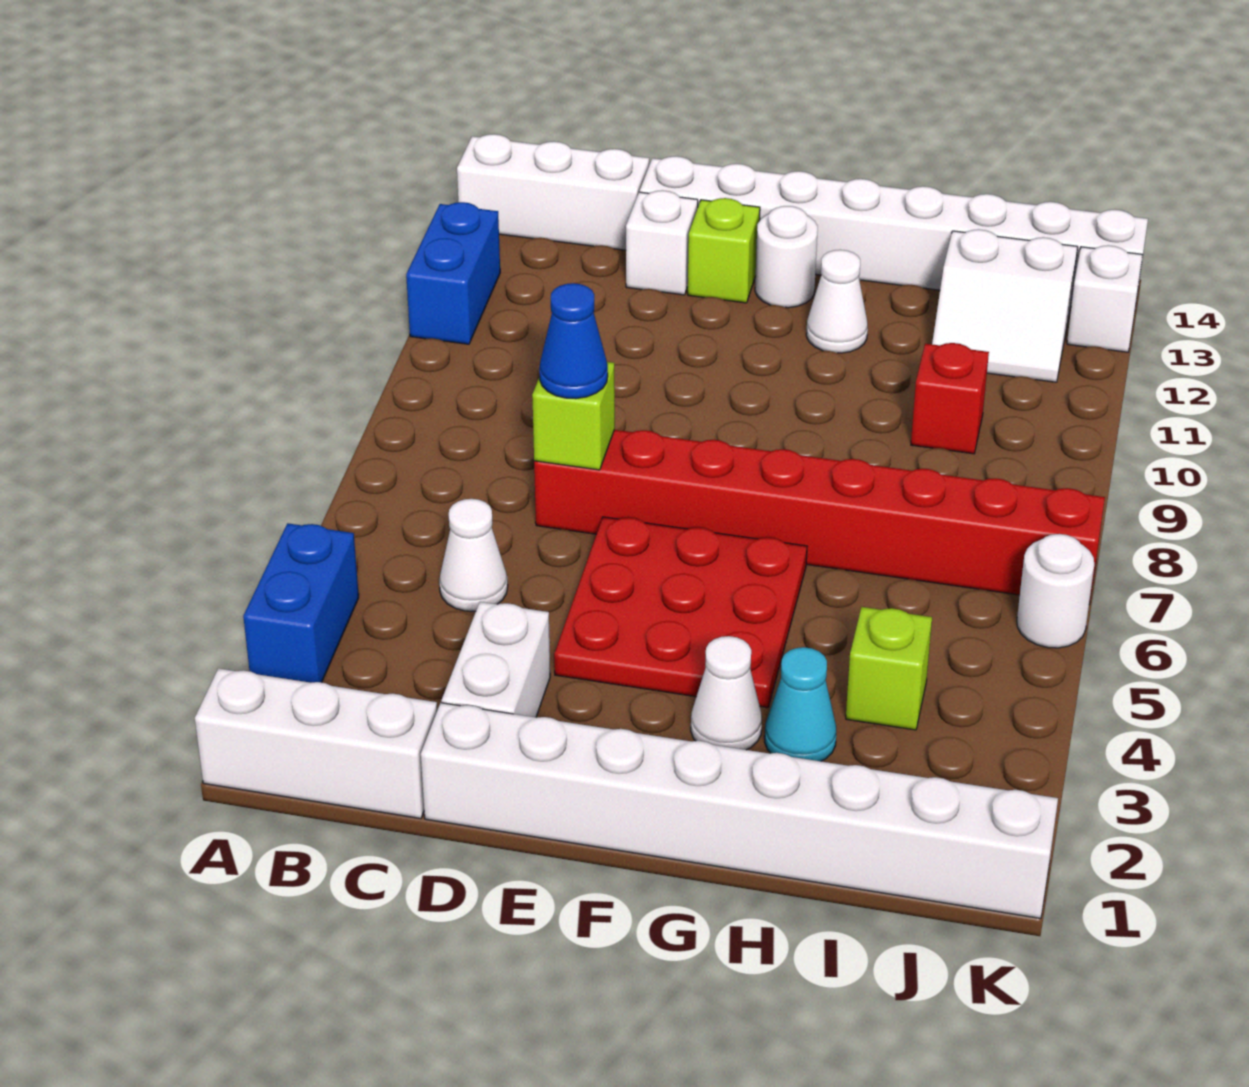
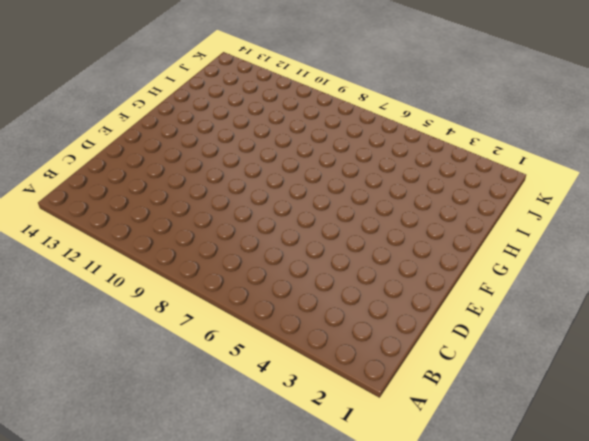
none -> white brick A1:C1 level 1
none -> blue brick A3:A4 level 1
none -> blue brick A11:A12 level 1

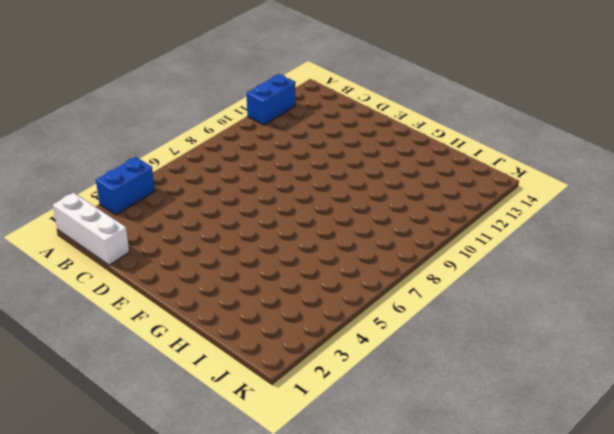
none -> white brick A14:C14 level 1
none -> white cone C5 level 1
none -> white brick D1:K1 level 1

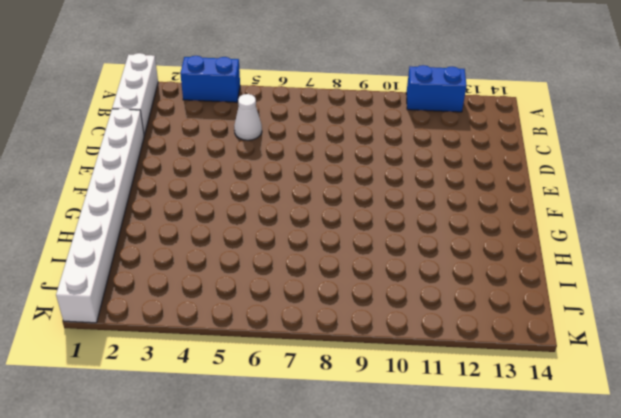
none -> white brick A14:C14 level 1
none -> white brick D2:D3 level 1
none -> red brick D7:K7 level 1

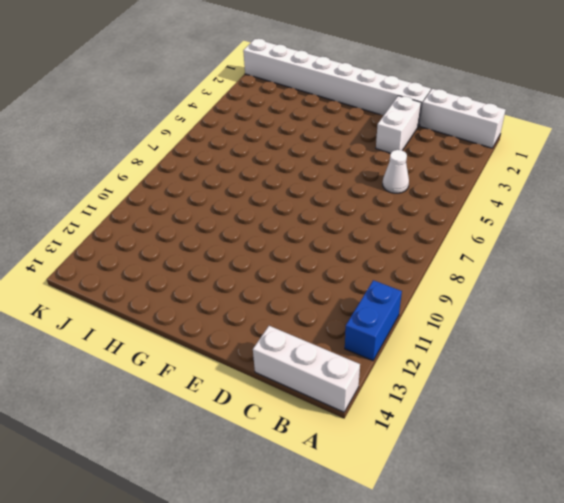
none -> blue brick A3:A4 level 1
none -> red brick D7:K7 level 1
none -> white brick D13 level 1

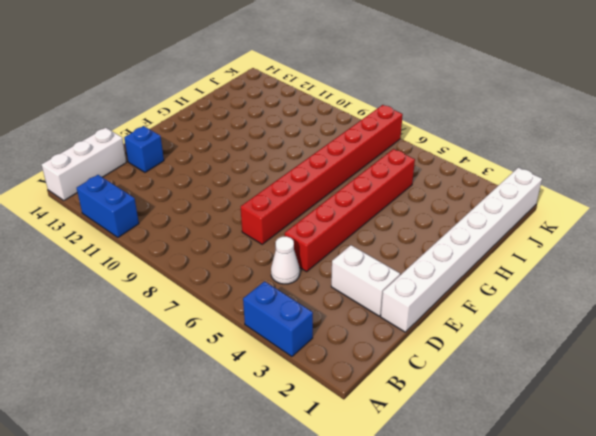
red brick D5:I5 level 1 -> red plate E4:G6 level 1
blue brick D13 level 1 -> white brick D13 level 1
none -> white brick A1:C1 level 1
none -> white brick D14:K14 level 1
none -> lime brick E13 level 1

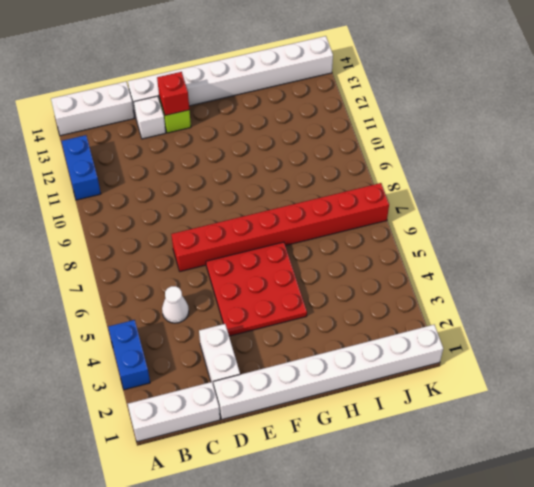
red brick E13 level 2 -> red brick I10 level 1
none -> white round brick F13 level 1
none -> white cone G3 level 1
none -> white cone G12 level 1

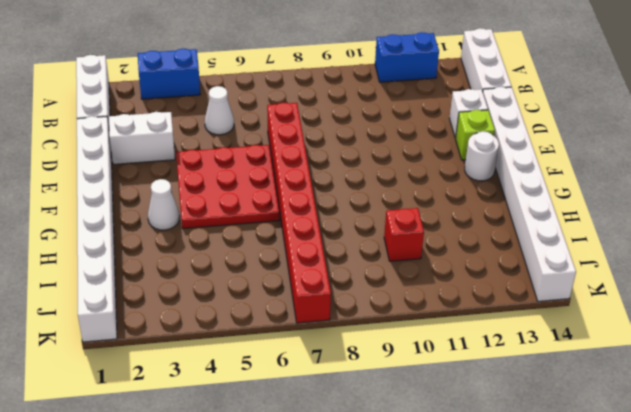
none -> white cone G12 level 1
none -> cyan cone H3 level 1
none -> lime brick I4 level 1

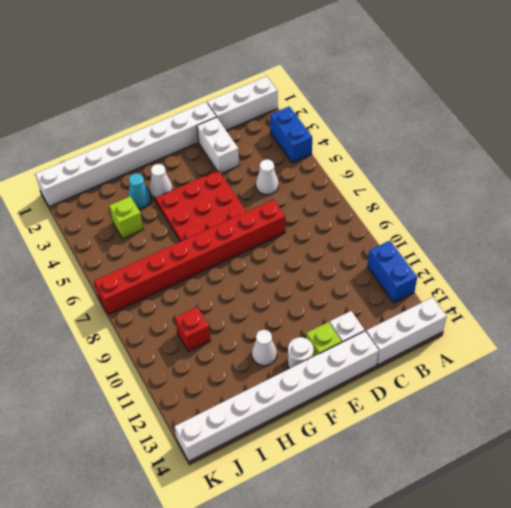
none -> white slope I12:J13 level 1 top 13
none -> white round brick K6 level 1
none -> white brick K13 level 1

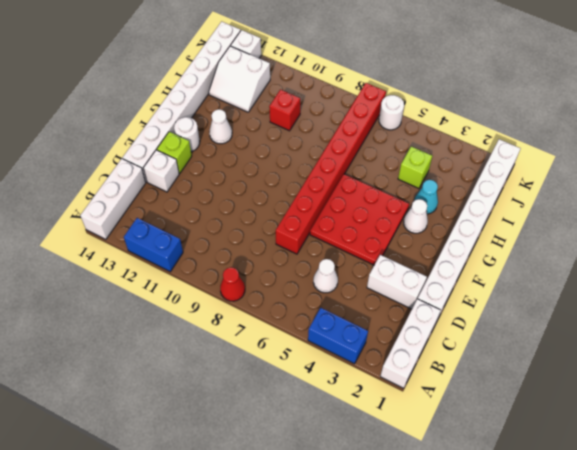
red cone A8 level 1 -> none
white slope I12:J13 level 1 top J -> white slope I12:J13 level 1 top 13
none -> lime brick D7 level 2
none -> blue cone D7 level 3

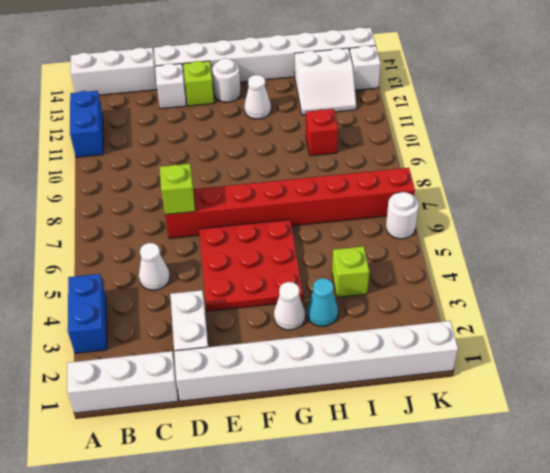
none -> blue cone D7 level 3

